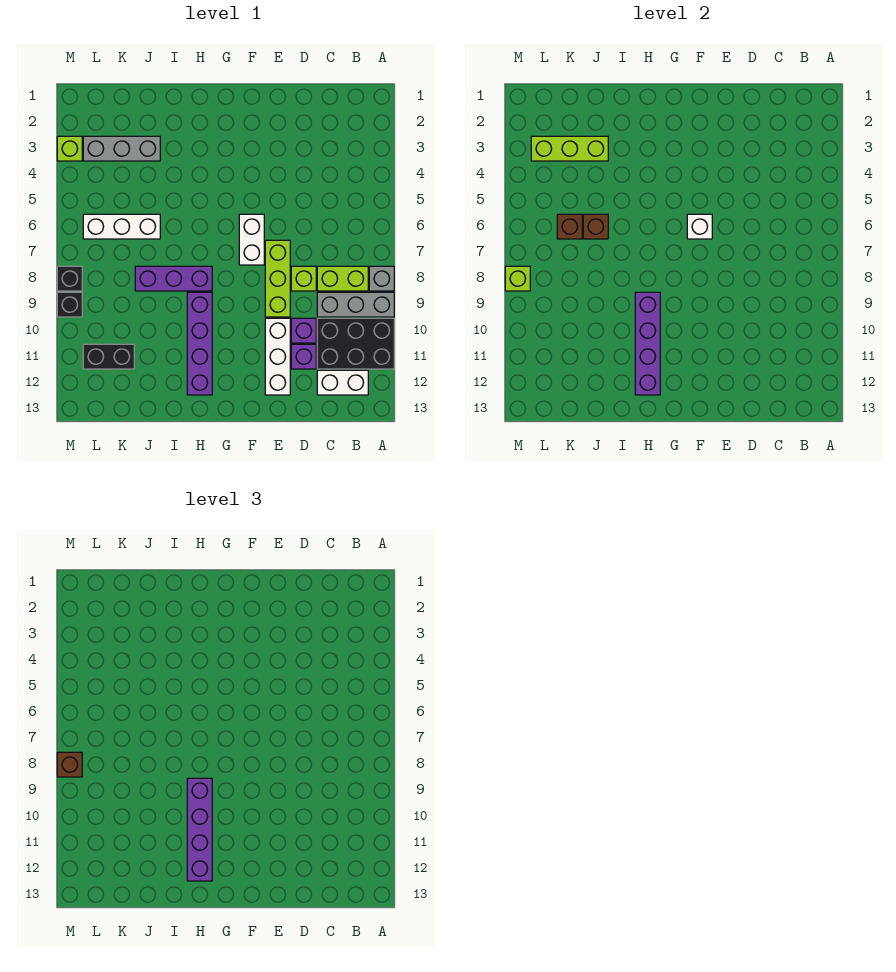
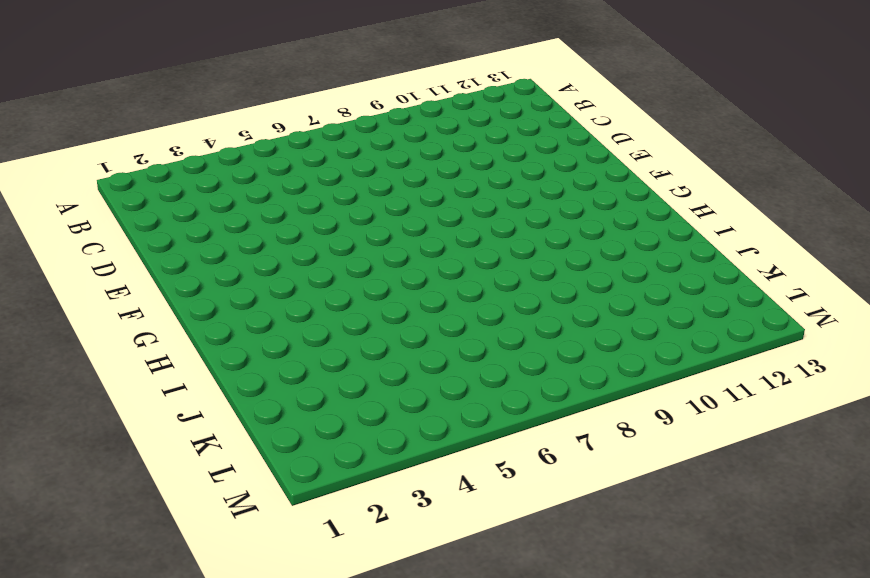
none -> grey brick A8 level 1
none -> grey brick A9:C9 level 1
none -> black brick A10:C11 level 1

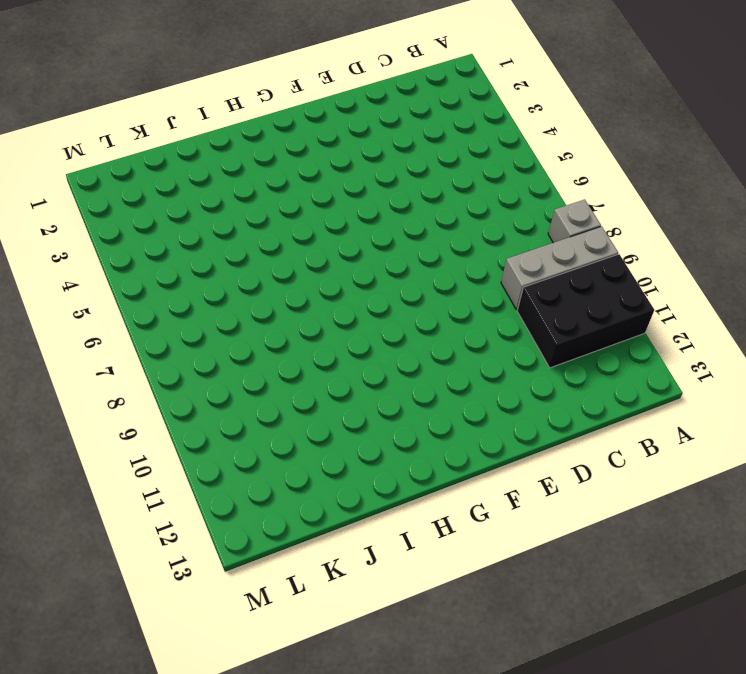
none -> lime brick B8:C8 level 1
none -> white brick B12:C12 level 1
none -> lime brick D8 level 1

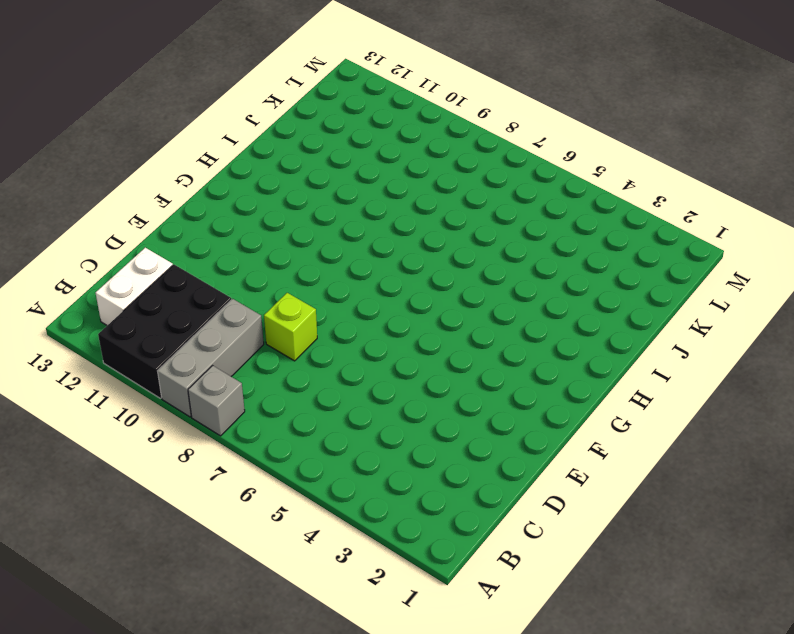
none -> lime brick B8:C8 level 1
none -> purple brick D10 level 1
none -> purple brick D11 level 1

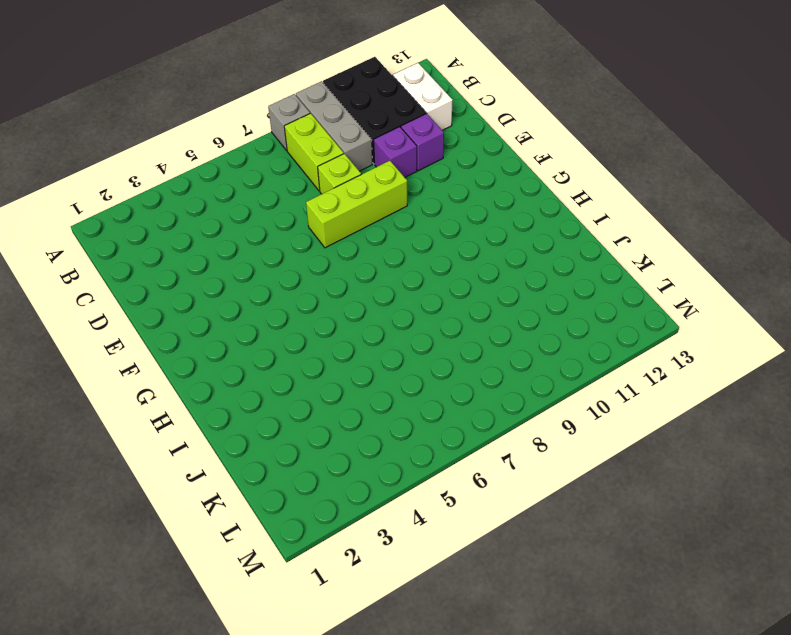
none -> white brick E10:E12 level 1
none -> white brick F6:F7 level 1
none -> purple brick H8:J8 level 1

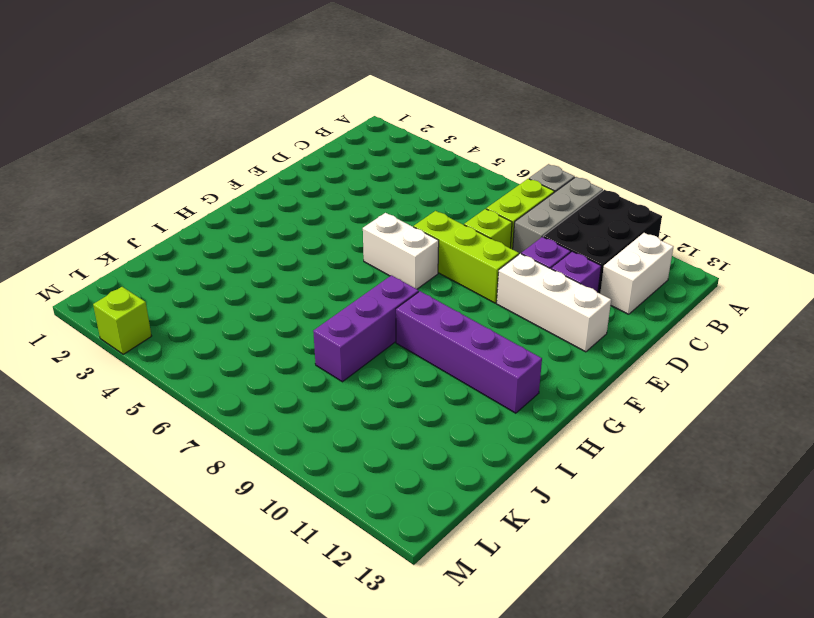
none -> grey brick J3:L3 level 1
none -> white brick J6:L6 level 1
none -> black brick K11:L11 level 1

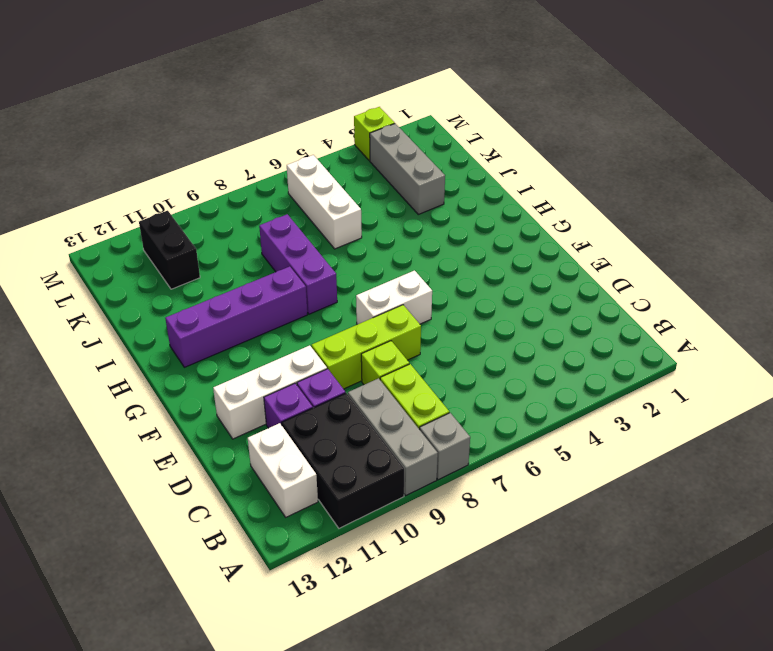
none -> black brick M8 level 1
none -> black brick M9 level 1
none -> white brick F6 level 2

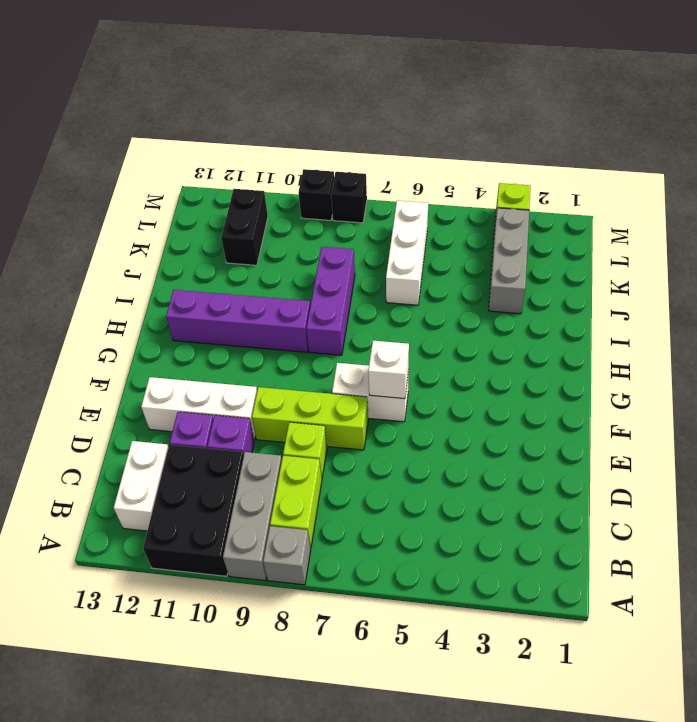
none -> purple brick H9:H12 level 2
none -> lime brick J3:L3 level 2
none -> brown brick J6 level 2

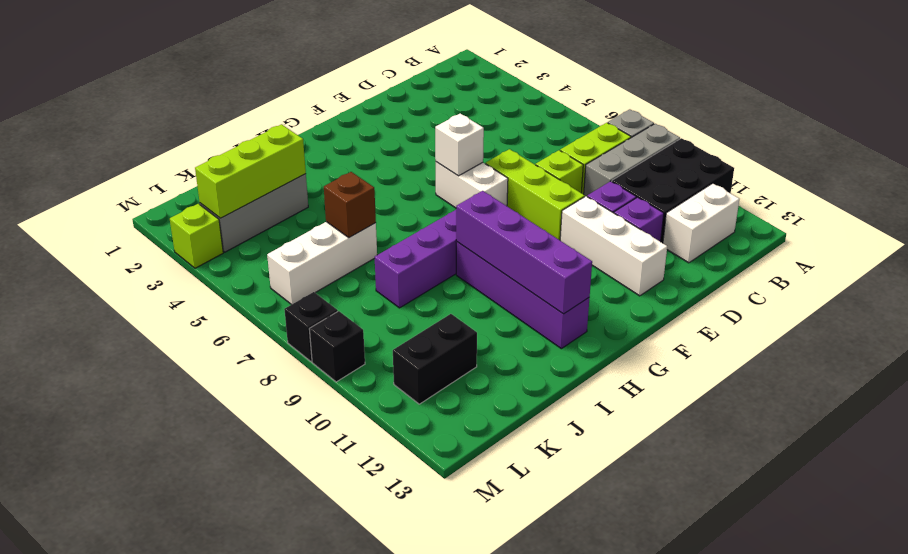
none -> brown brick K6 level 2
none -> lime brick M8 level 2
none -> purple brick H9:H12 level 3

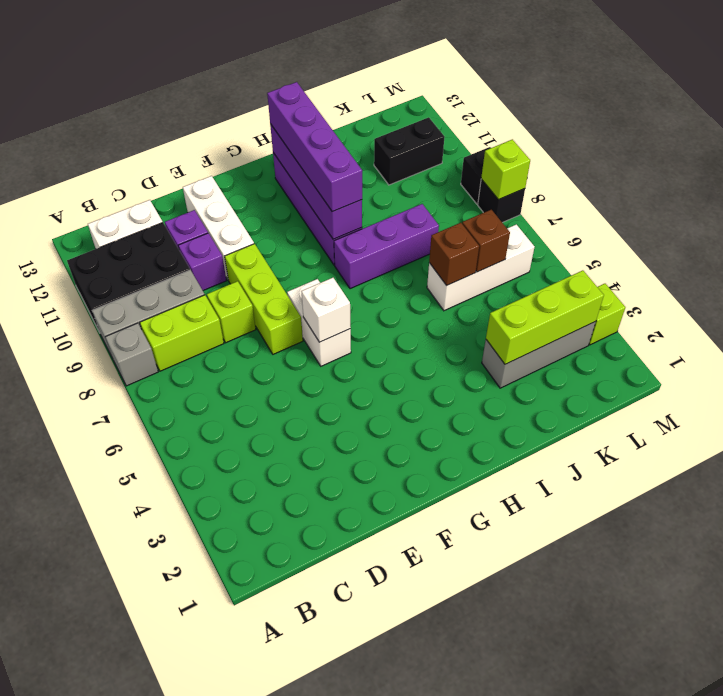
none -> brown brick M8 level 3

